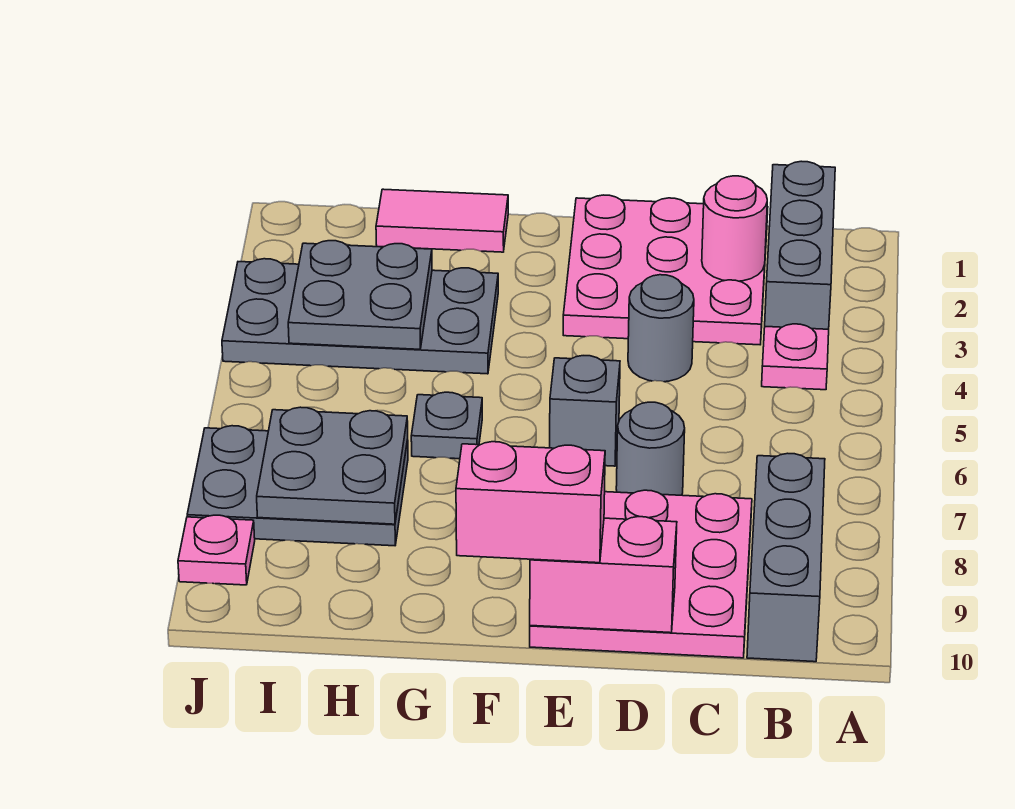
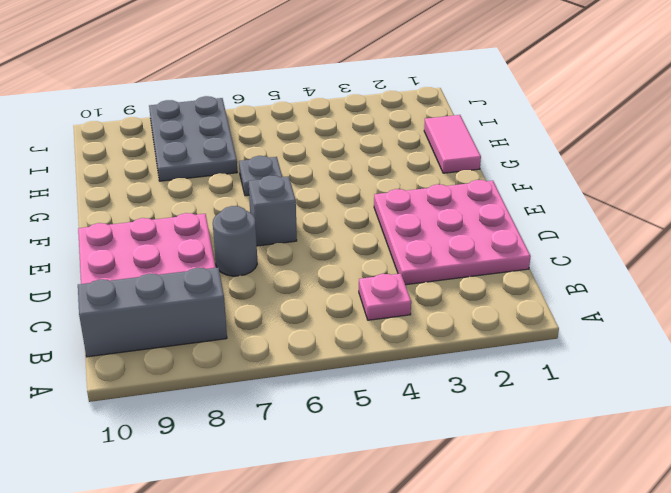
none -> grey brick B1:B3 level 1
none -> grey round brick D4 level 1
none -> grey plate G3:J4 level 1

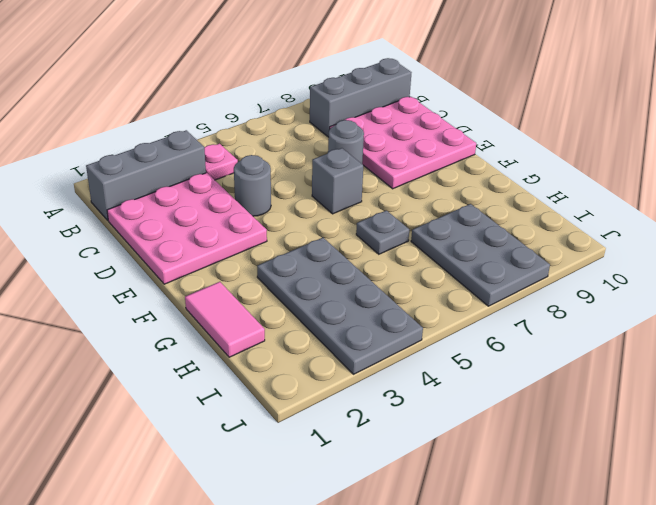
none -> pink plate J9 level 1
none -> pink round brick C2 level 2
none -> pink brick D10:E10 level 2

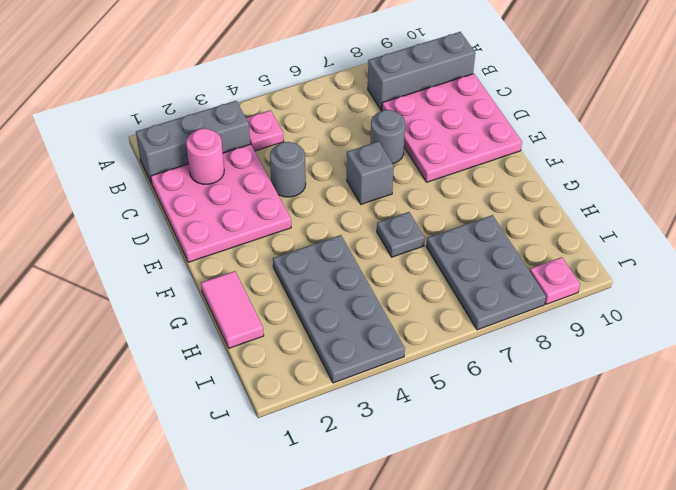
none -> pink brick D10:E10 level 2
none -> grey plate H3:I4 level 2
none -> grey plate H7:I8 level 2

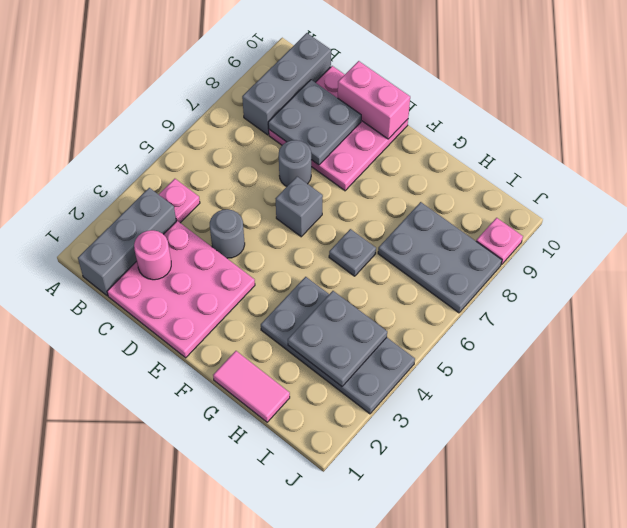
grey plate C8:D9 level 2 -> grey plate H7:I8 level 2
none -> pink brick E10:F10 level 3

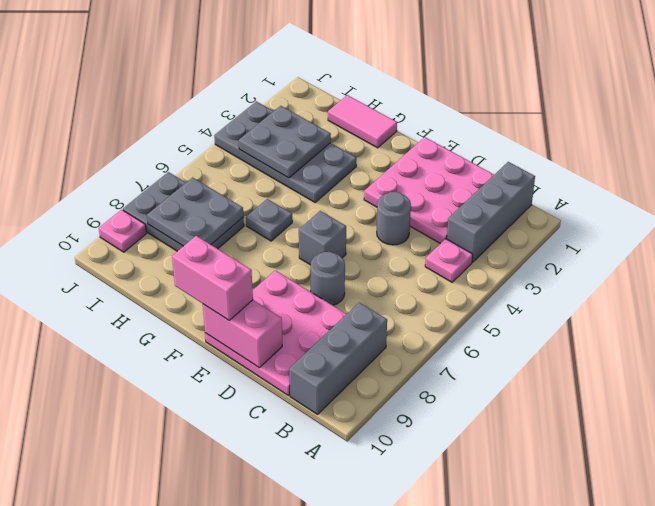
none -> pink round brick C2 level 2

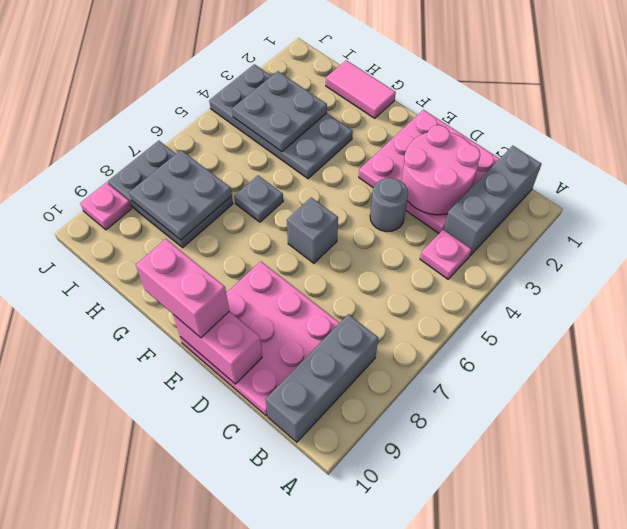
pink round brick C2:D3 level 2 -> pink round brick C2 level 2
none -> grey round brick D7 level 1

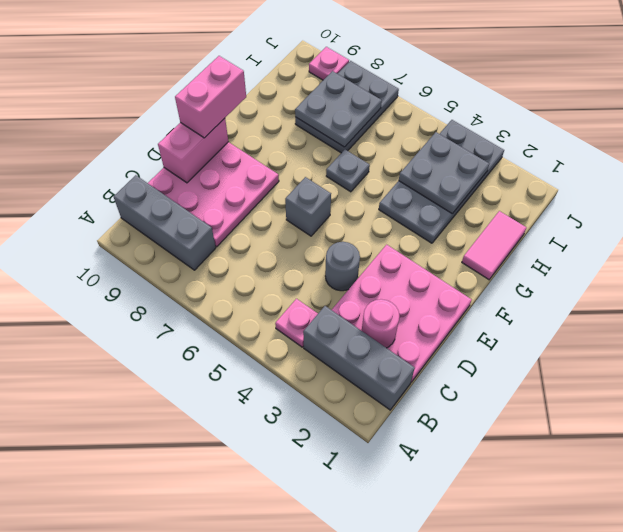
none -> grey round brick D7 level 1

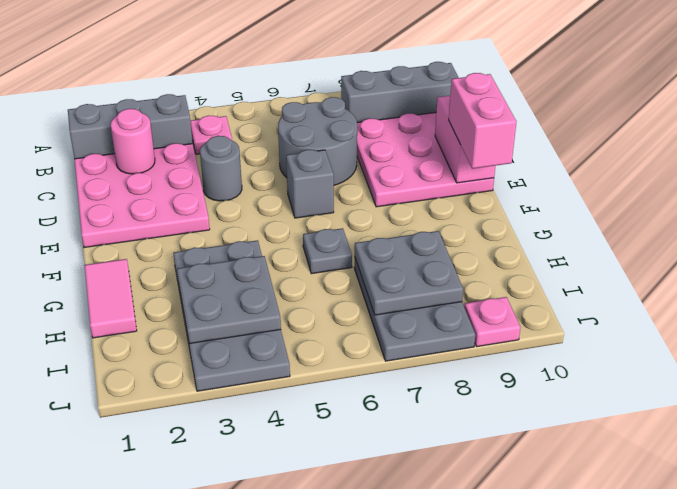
grey round brick C6:D7 level 1 -> grey round brick D7 level 1

